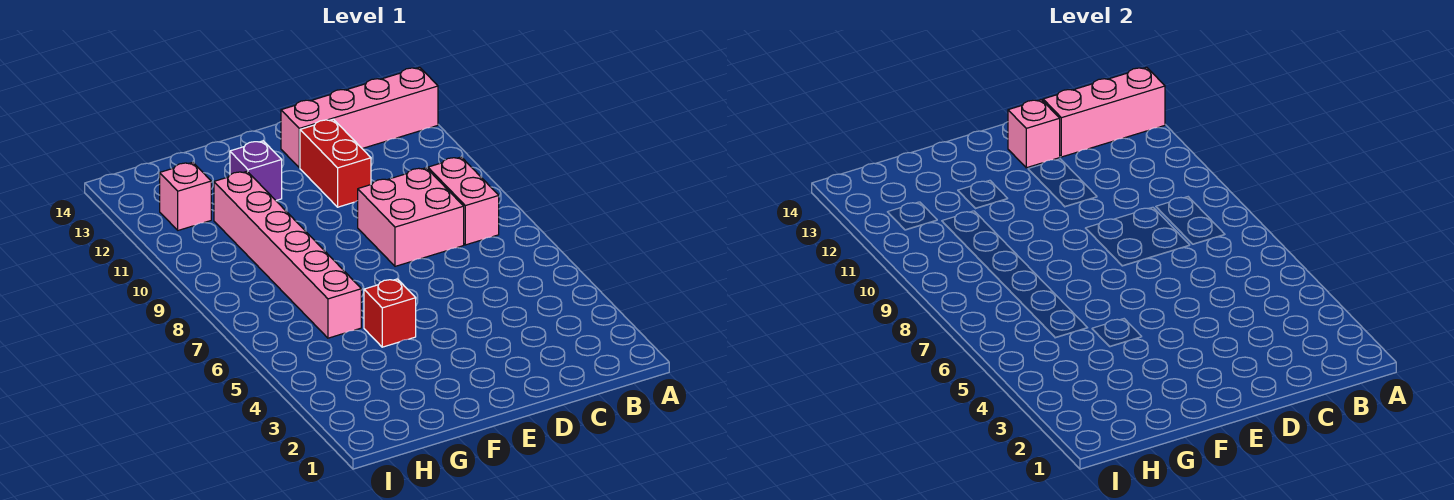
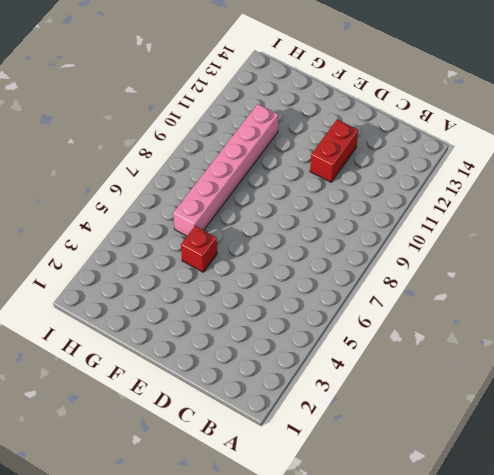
none -> pink brick A13:D13 level 1
none -> pink brick B8:B9 level 1

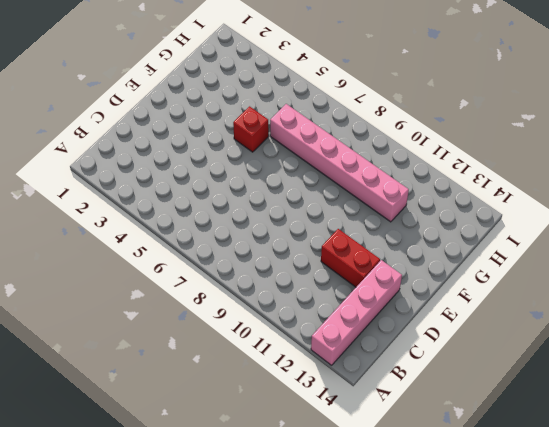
none -> pink brick B8:B9 level 1
none -> pink brick C8:D9 level 1

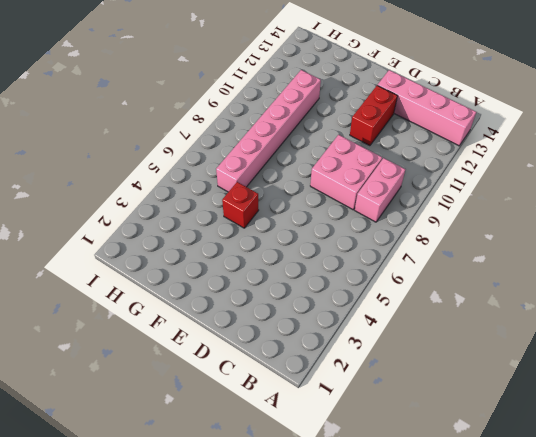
none -> purple brick F12 level 1
none -> pink brick H12 level 1

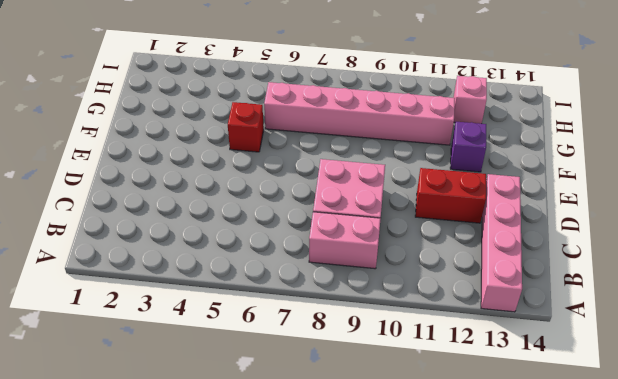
none -> pink brick A13:C13 level 2
none -> pink brick D13 level 2

